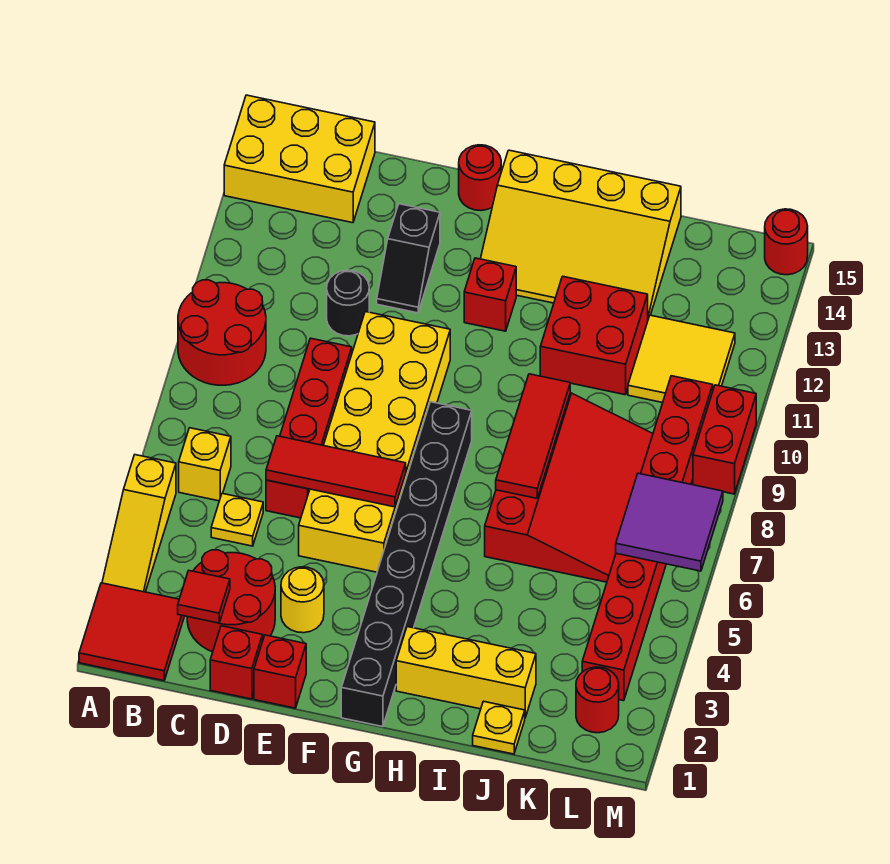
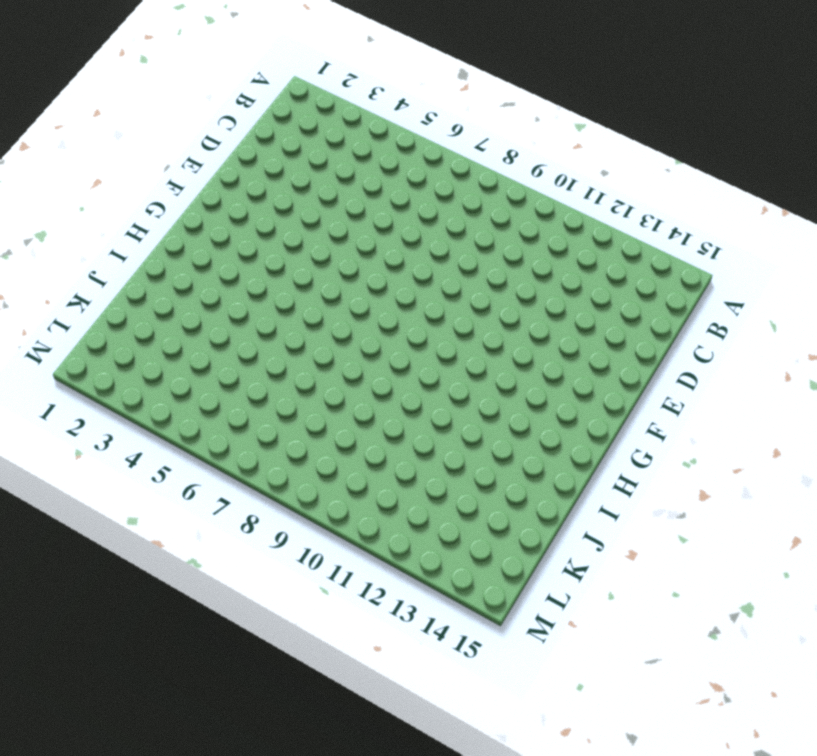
none -> red tile A1:B2 level 1
none -> yellow slope A3:A5 level 1 top 5
none -> red round brick A9:B10 level 1
none -> yellow brick A14:C15 level 1

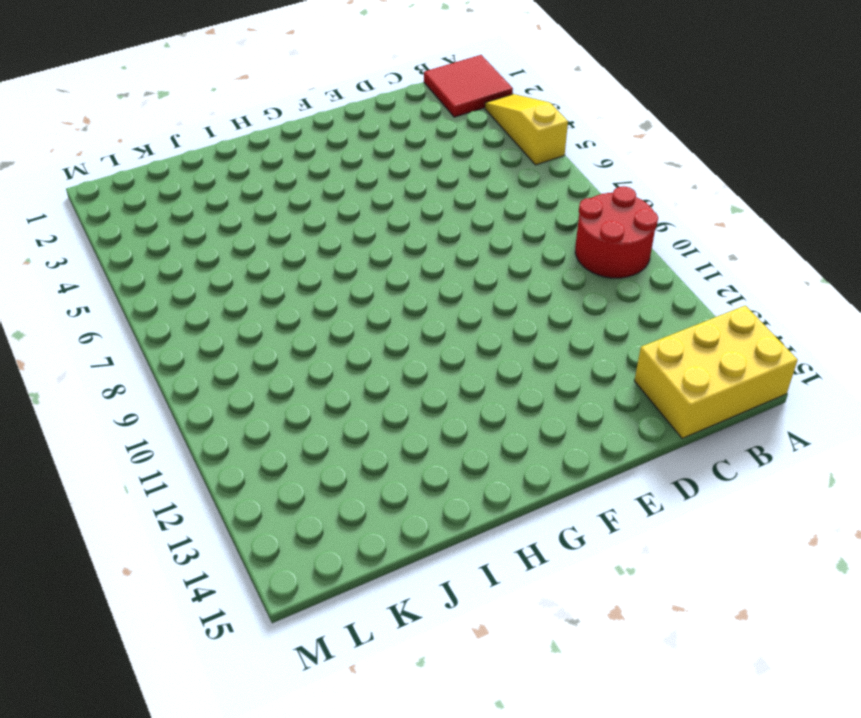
none -> yellow brick B6 level 1
none -> red round brick C2:D3 level 1
none -> yellow plate C5 level 1
none -> red brick D1 level 1

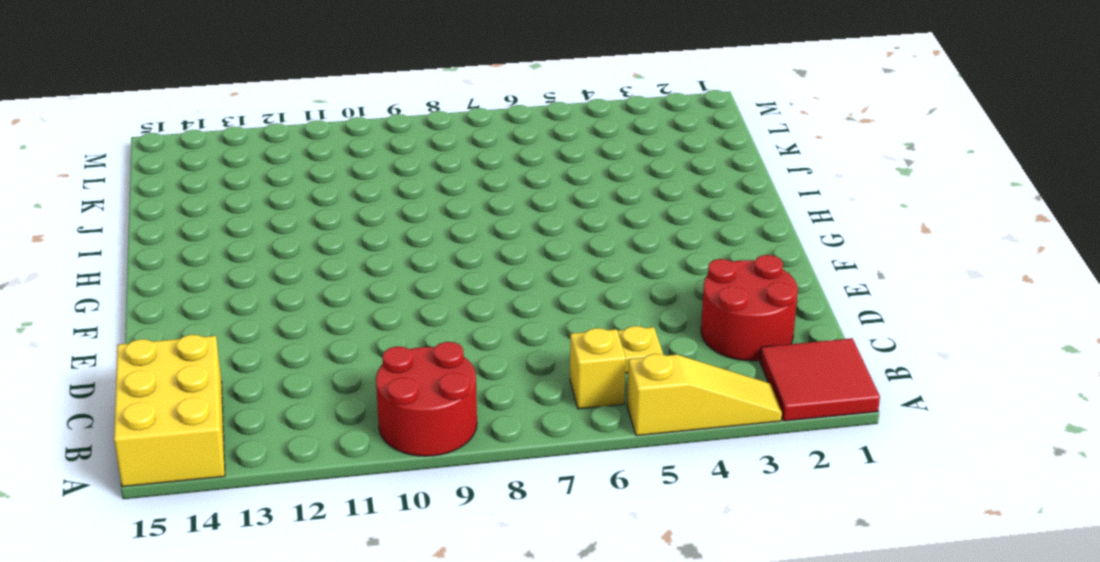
none -> red brick D1 level 1
none -> red brick D6:D9 level 1
none -> black round brick D11 level 1
none -> red brick E1 level 1

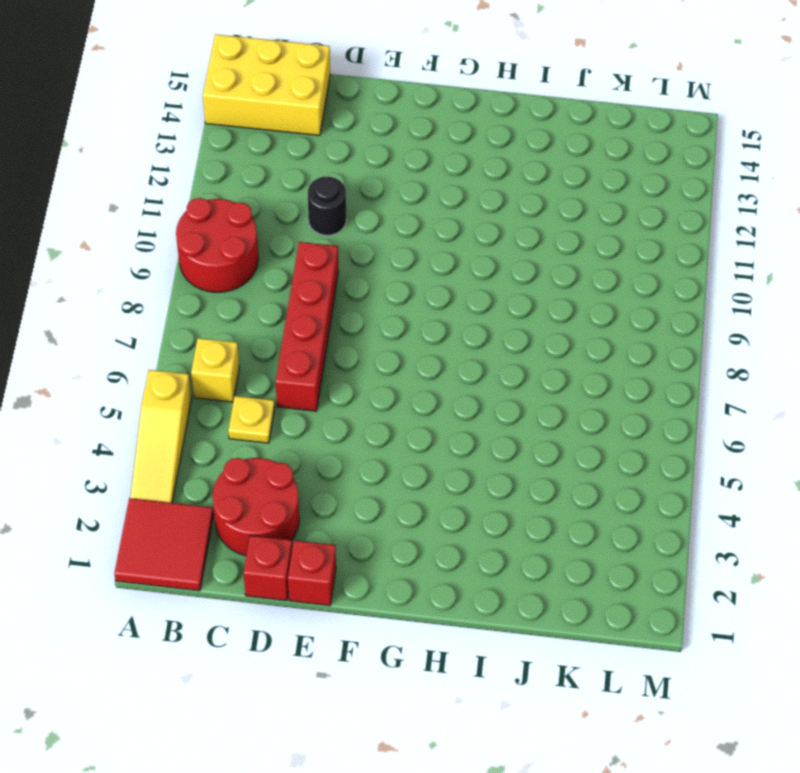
none -> yellow round brick E3 level 1
none -> yellow brick E5:F10 level 1
none -> black slope E12:E13 level 1 top 13
none -> red round brick F15 level 1

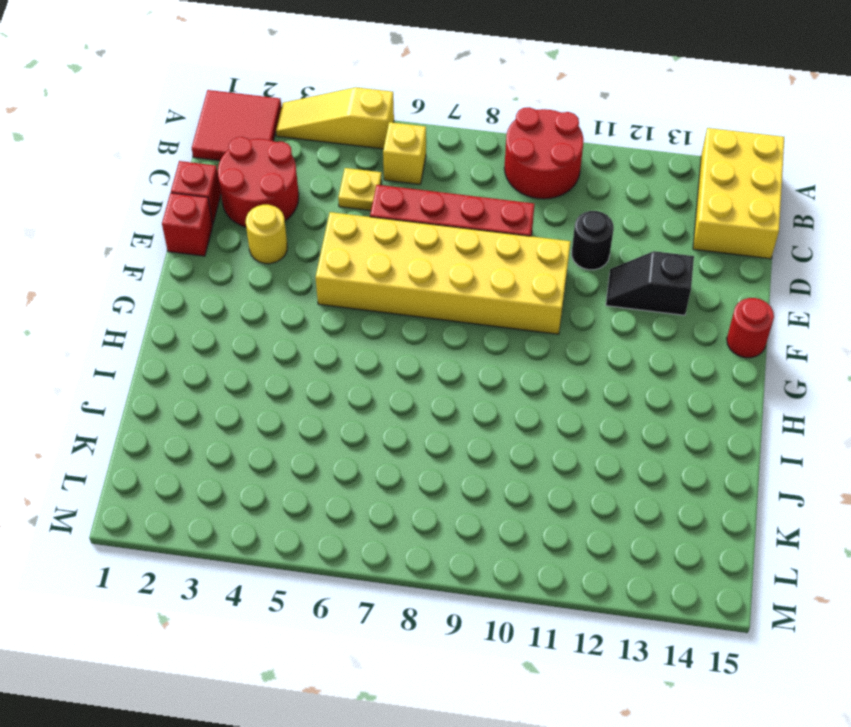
none -> black brick G1:G8 level 1
none -> red brick G12 level 1
none -> yellow slope G13:J15 level 1 top 15
none -> yellow brick H2:J2 level 1

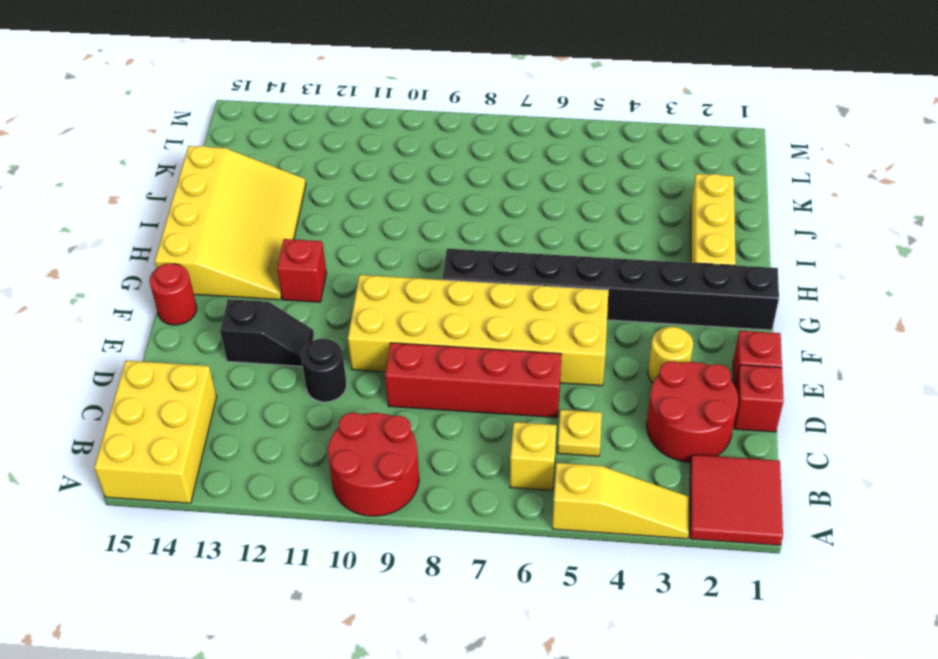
none -> red slope I6:K9 level 1 top I
none -> red brick I11:J12 level 1
none -> yellow plate J1 level 1
none -> yellow tile K11:L12 level 1

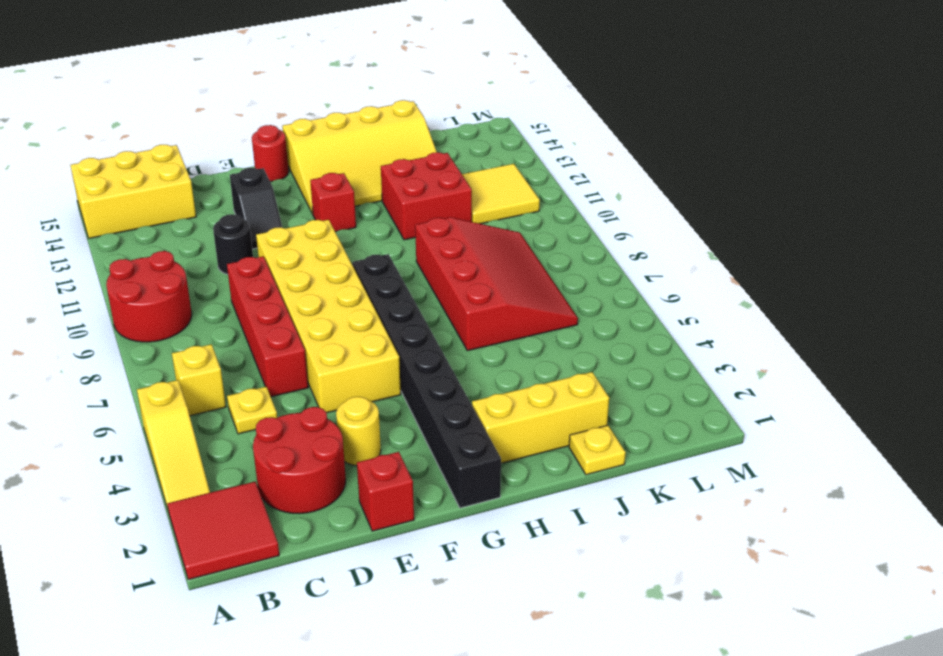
none -> red brick D1 level 1
none -> red round brick L2 level 1
none -> red brick L3:L10 level 1
none -> red brick M9:M10 level 1

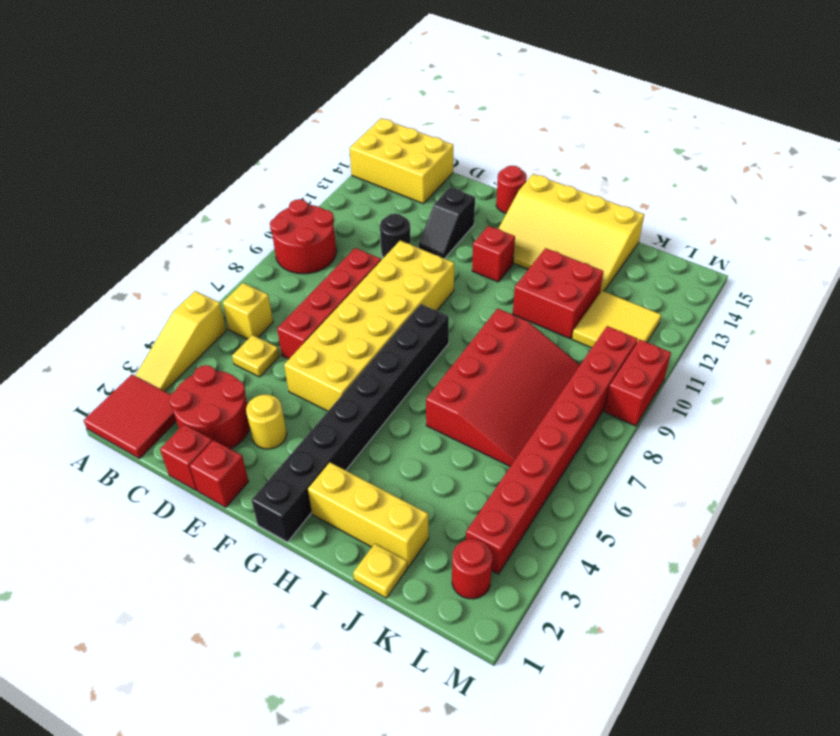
none -> red round brick M15 level 1
none -> red tile C2 level 2
none -> red tile D6:F6 level 2
none -> red tile I7:I9 level 2

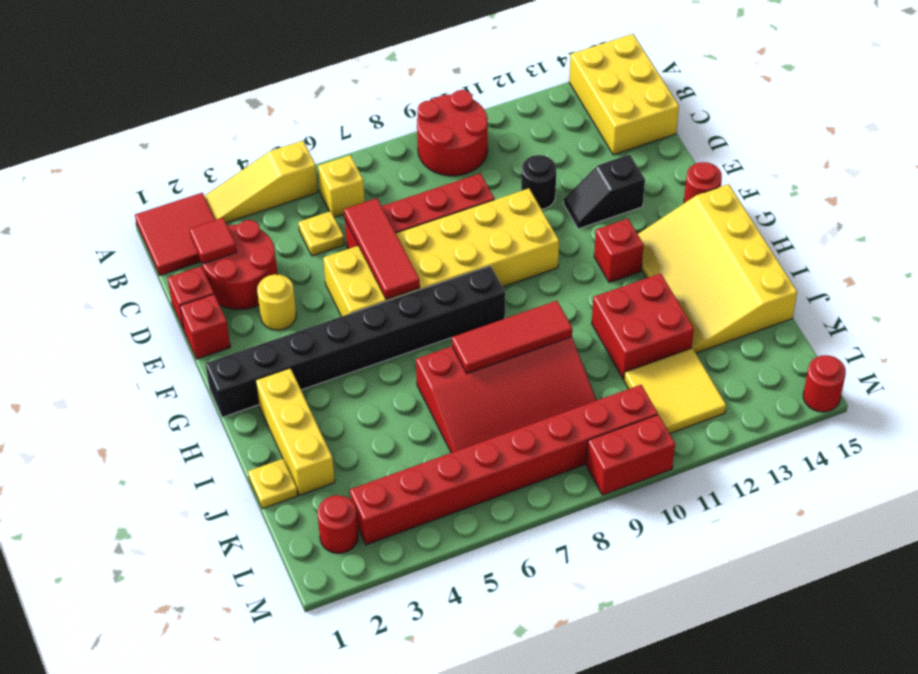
none -> purple tile L6:M7 level 2

